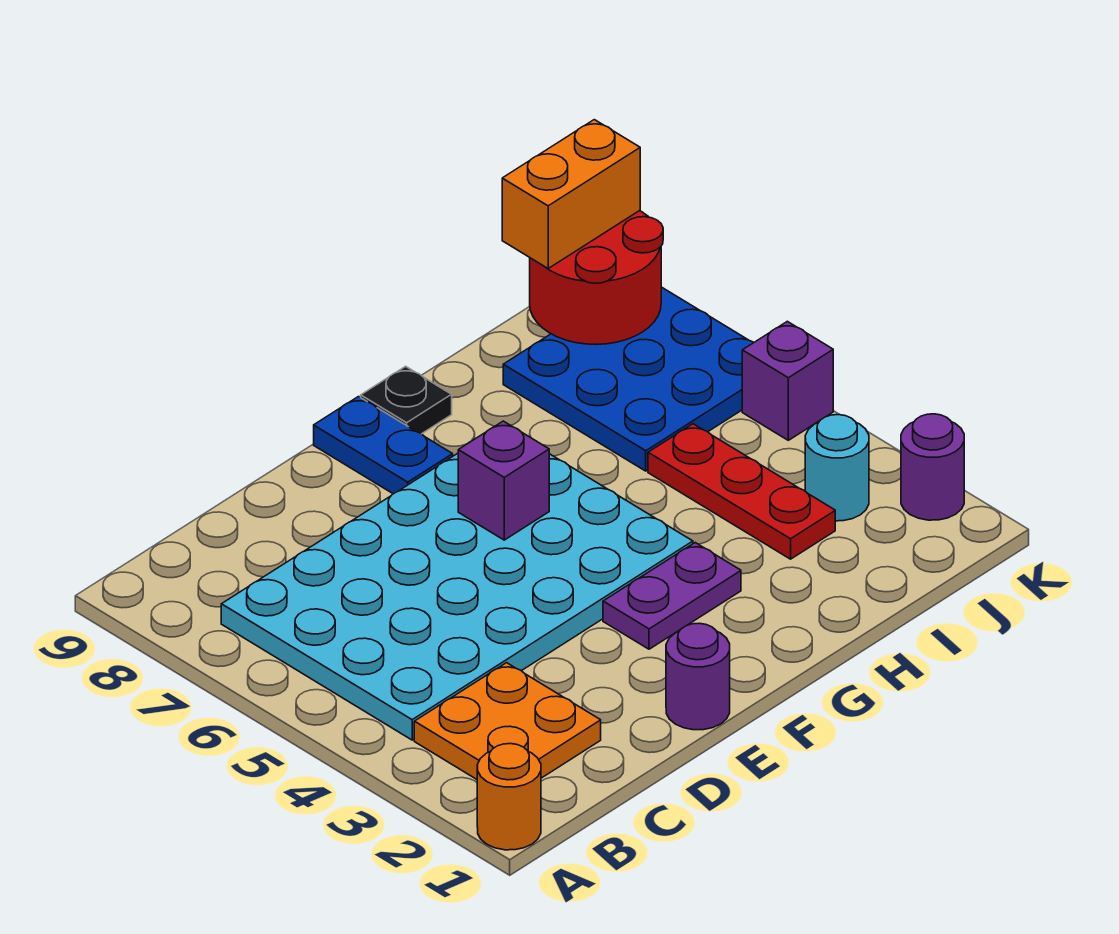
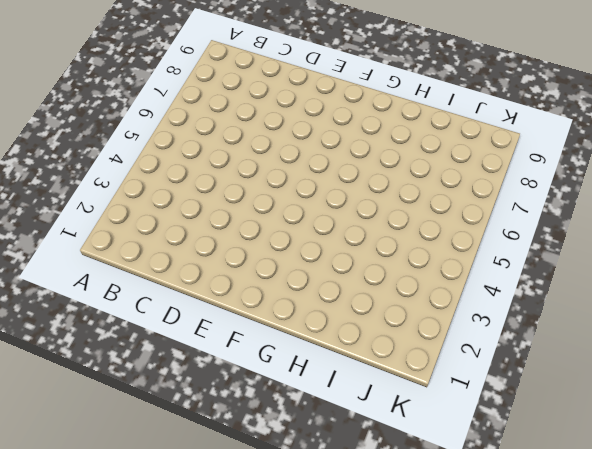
none -> orange round brick A1 level 1
none -> orange plate B2:C3 level 1
none -> cyan plate B4:G7 level 1

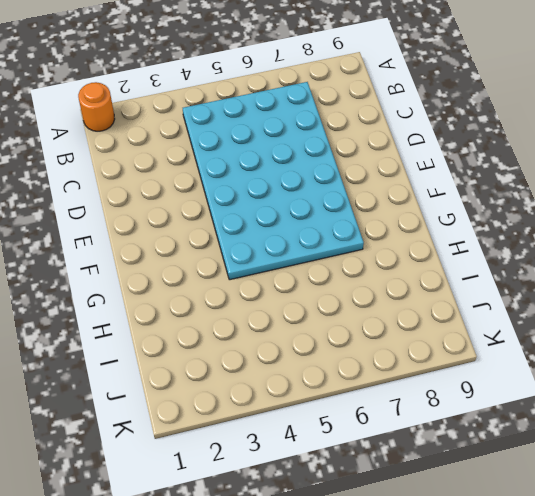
none -> orange plate B2:C3 level 1
none -> purple round brick E1 level 1
none -> purple plate F3:G3 level 1

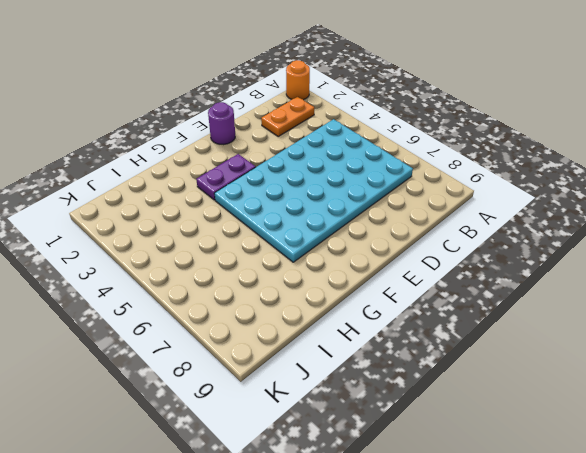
orange plate B2:C2 level 1 -> orange plate B2:C3 level 1
none -> blue plate F8:F9 level 1
none -> black plate G9 level 1
none -> red plate I3:I5 level 1

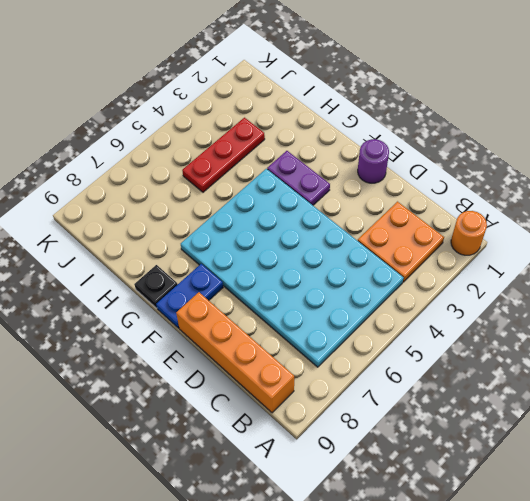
orange brick B9:E9 level 1 -> none
none -> blue plate I6:K8 level 1
none -> cyan round brick J3 level 1
none -> purple round brick K2 level 1

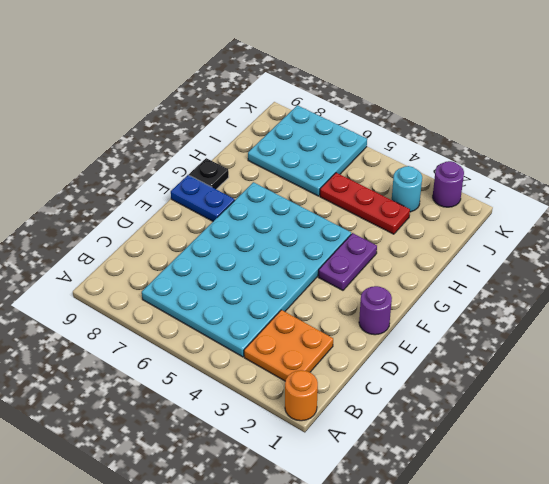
cyan plate I6:K8 level 1 -> blue plate I6:K8 level 1
none -> purple brick K5 level 1
none -> purple brick F6 level 2
none -> red round brick J8:K9 level 2

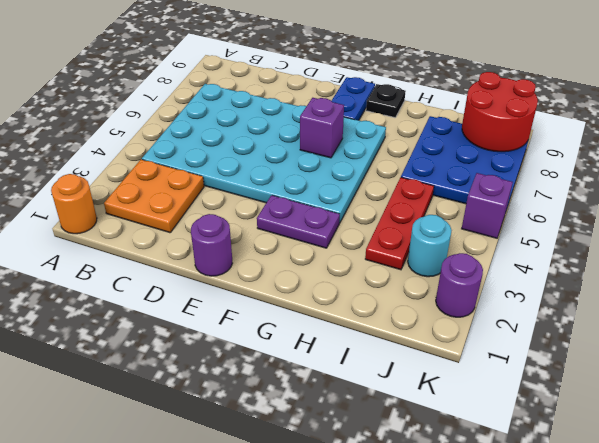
none -> orange brick J9:K9 level 3

